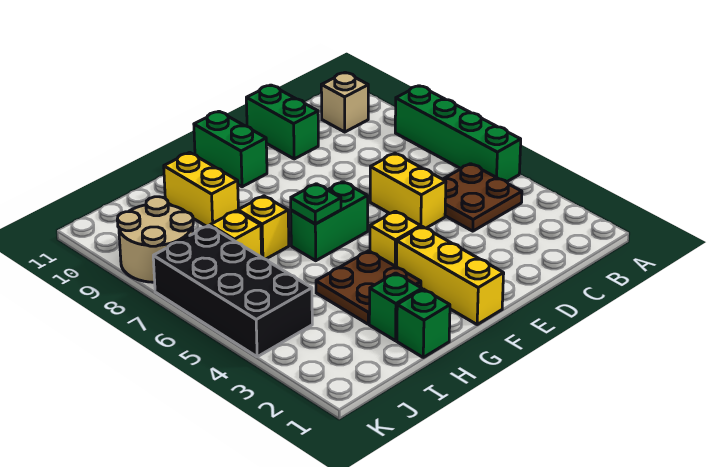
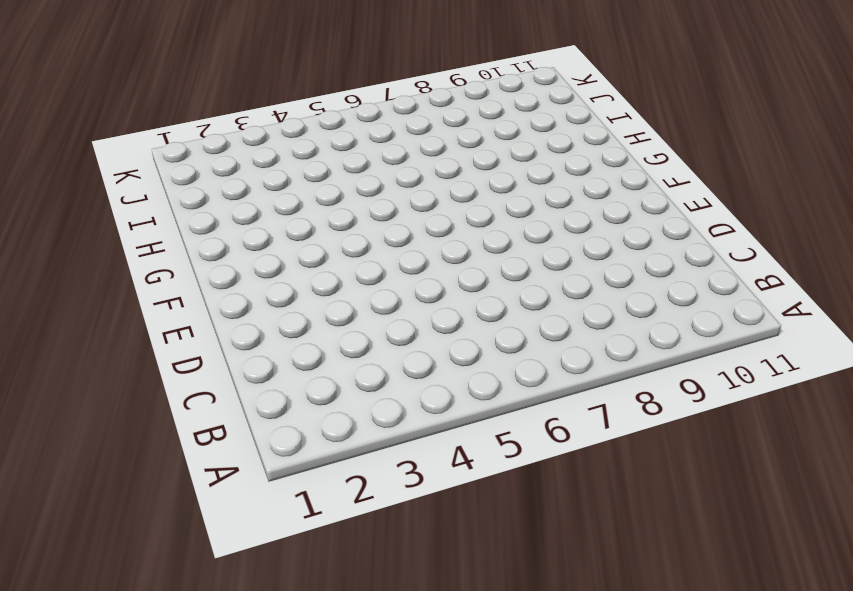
none -> green brick A5:A8 level 1
none -> brown plate B4:C5 level 1
none -> tan brick B10 level 1

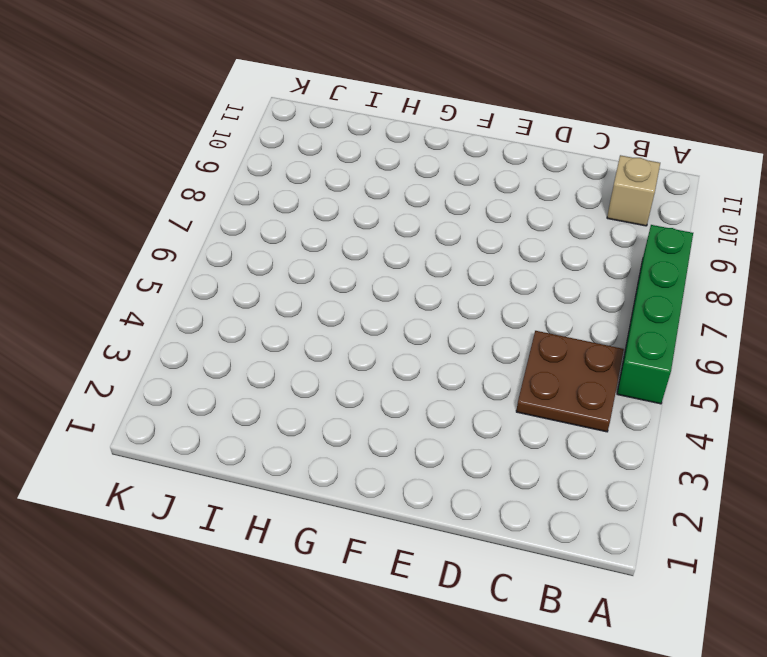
none -> yellow brick D5:D6 level 1
none -> green brick D10:D11 level 1
none -> yellow brick F1:F3 level 1

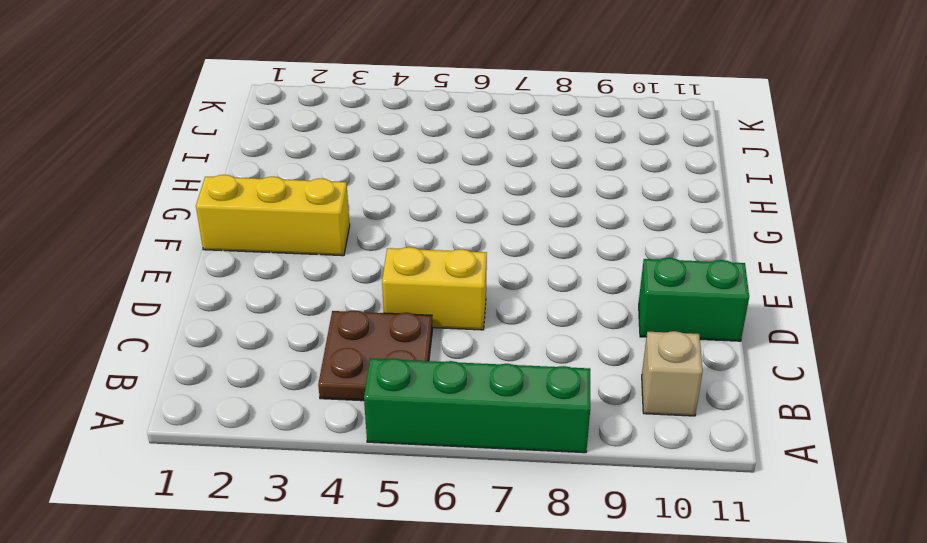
none -> yellow brick F4 level 1
none -> green brick F6:G6 level 1
none -> green brick F10:F11 level 1

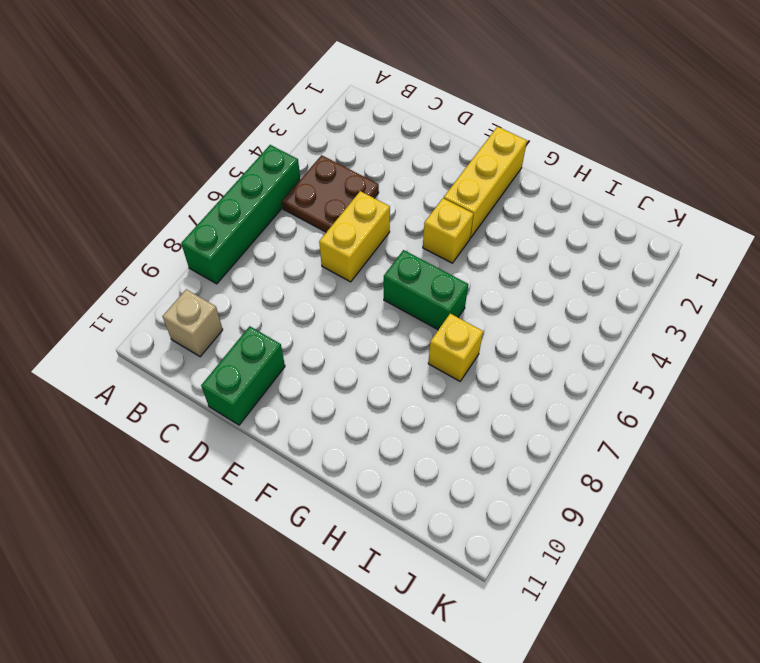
none -> green brick F10:F11 level 1
none -> brown plate G3:H4 level 1
none -> green brick H1 level 1

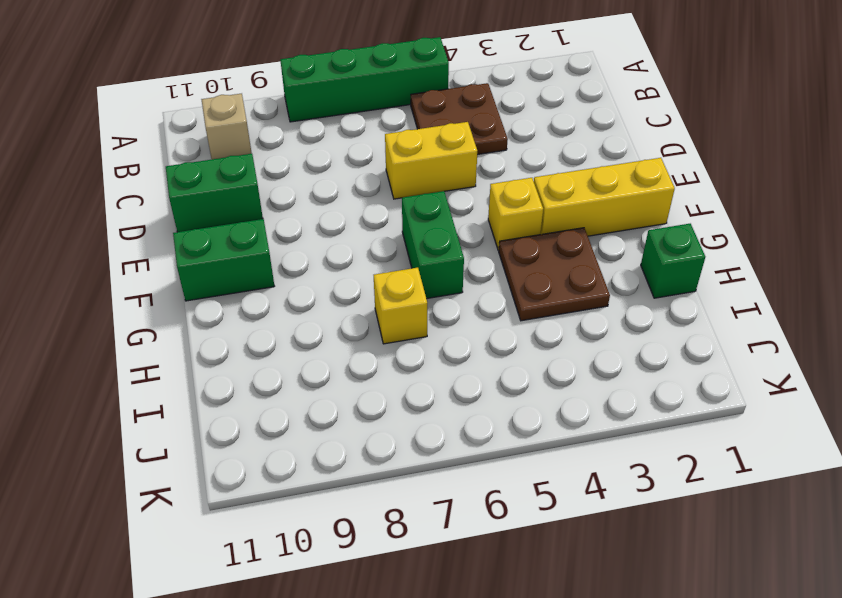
none -> green brick H2 level 1
none -> yellow brick H9:H10 level 1
none -> yellow brick I7 level 1

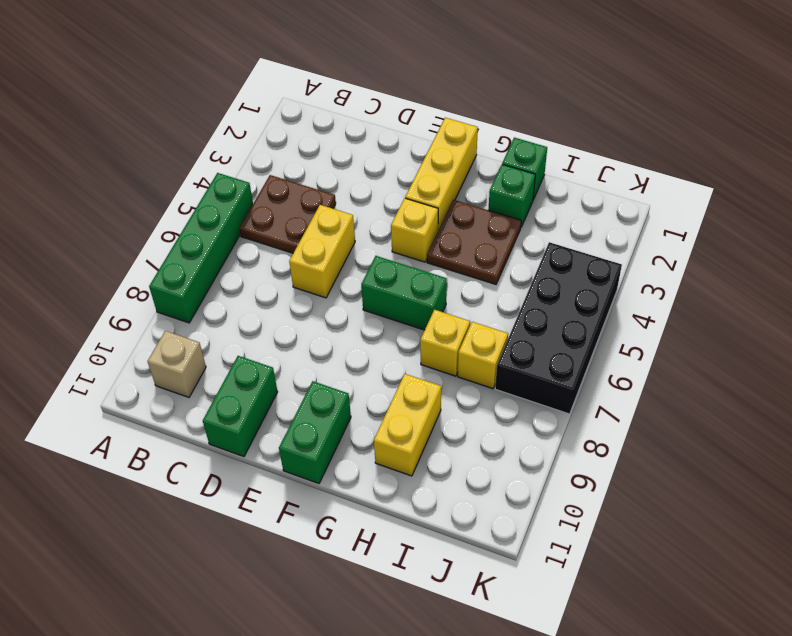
none -> tan round brick J8:K9 level 1
none -> green plate G6 level 2

